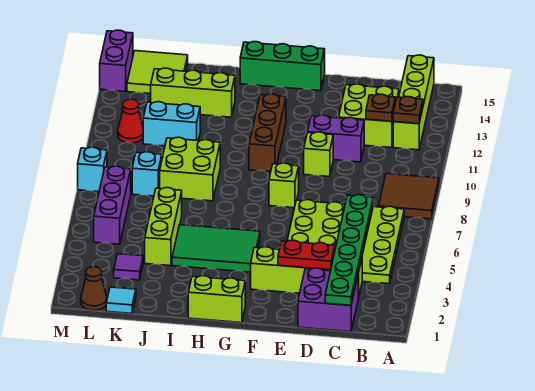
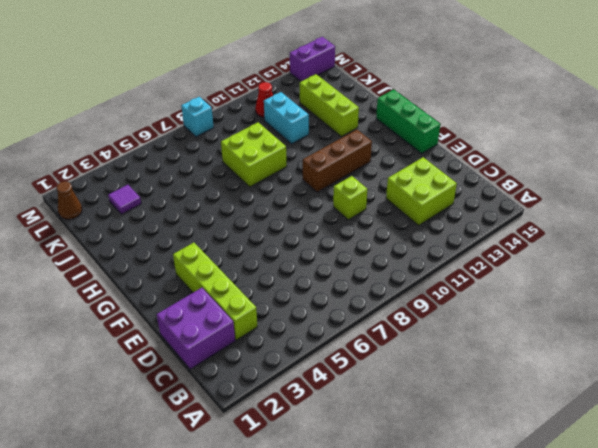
none -> brown tile A8:B9 level 1
none -> lime plate B4:E7 level 1
none -> lime brick B12:B15 level 1
none -> purple brick D11:E11 level 1

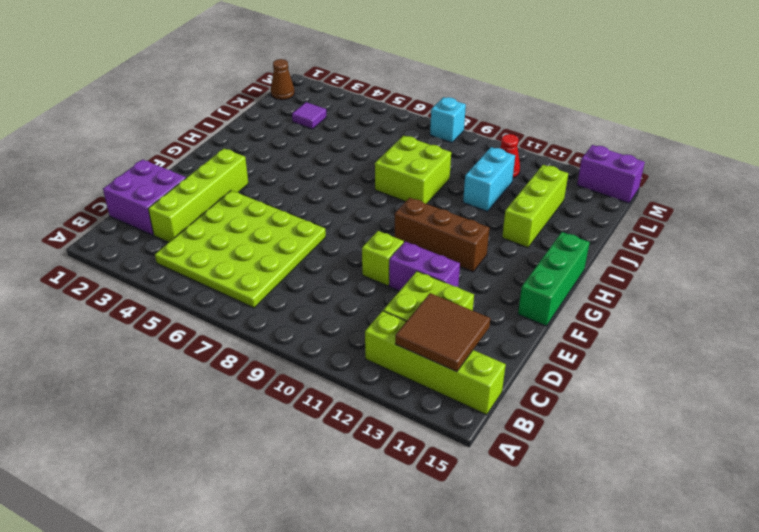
brown tile B13:C14 level 2 -> brown tile A8:B9 level 1
purple brick E11:E12 level 1 -> purple brick D11:E11 level 1
none -> lime brick F8 level 1
none -> lime brick G1:H1 level 1
none -> green tile G4:I5 level 1
none -> lime brick J4:J6 level 1

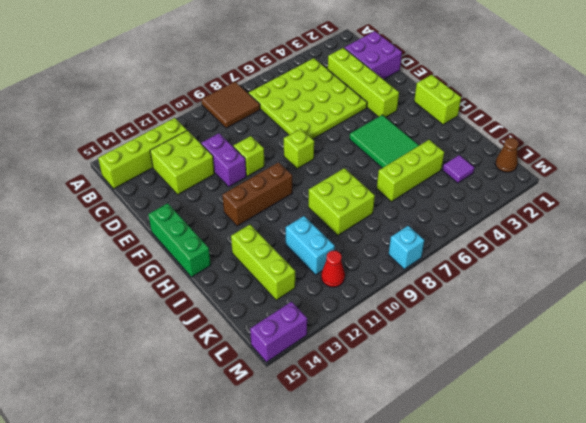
none -> cyan tile K1 level 1
none -> cyan brick K8 level 1
none -> lime tile K14:L15 level 1
none -> purple brick L5:L7 level 1

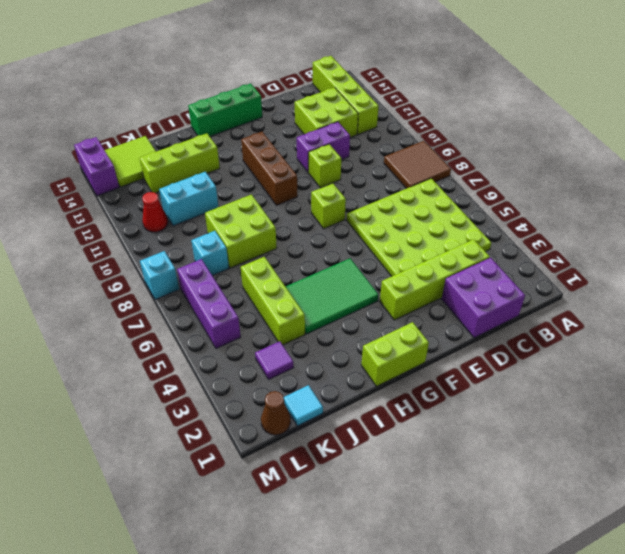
none -> brown plate B12 level 2
none -> green plate C1:C6 level 2
none -> brown plate C12 level 2
none -> red plate D3:E3 level 2

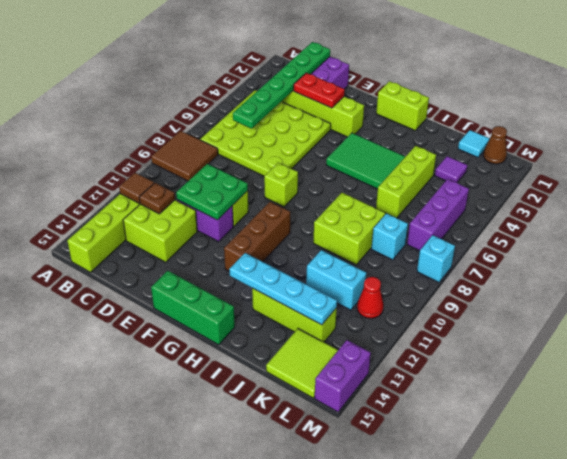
brown tile B12 level 2 -> brown plate B12 level 2
green plate D10:E11 level 2 -> none
cyan plate H13:K13 level 2 -> none

